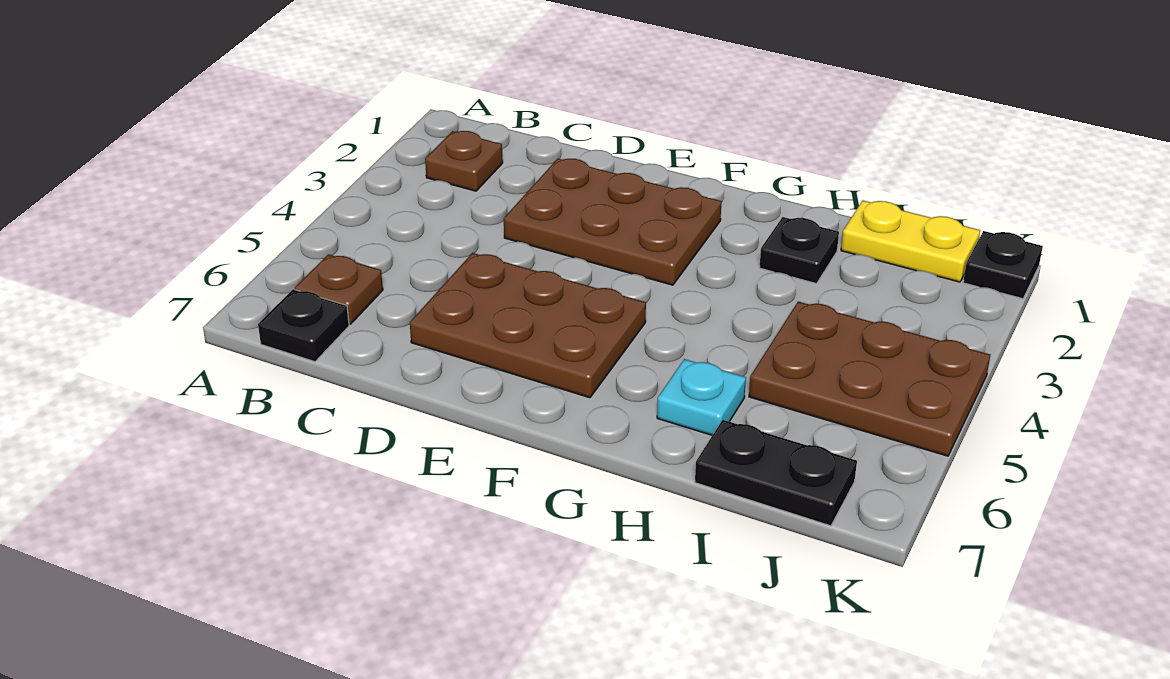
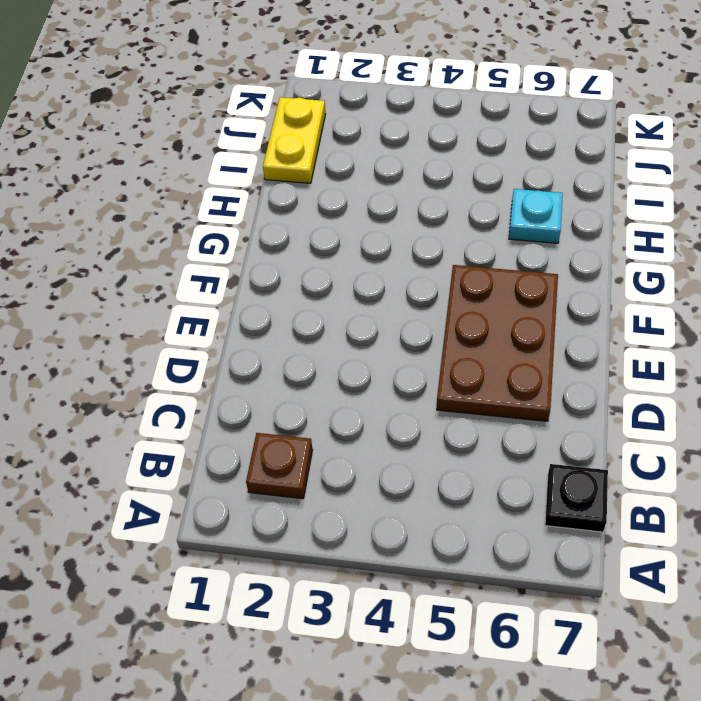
none -> brown plate B6 level 1
none -> brown plate D2:F3 level 1

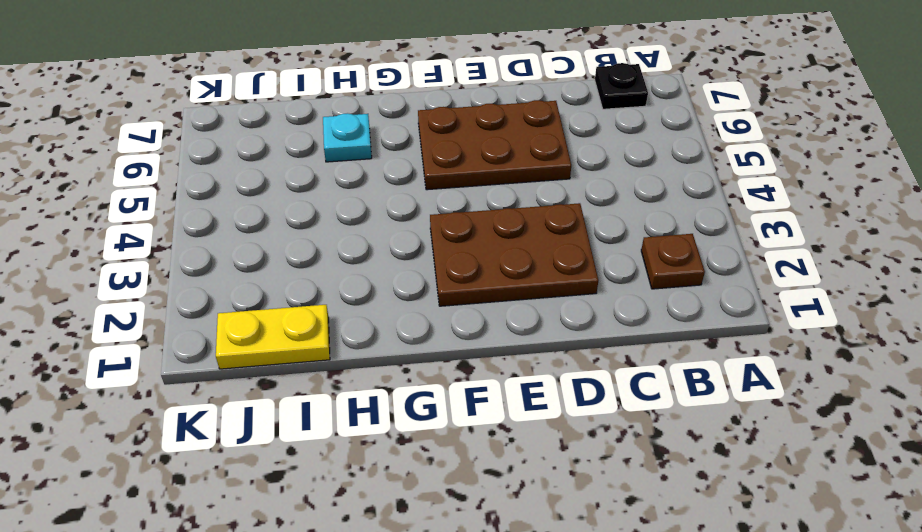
none -> brown plate B6 level 1
none -> black plate H2 level 1

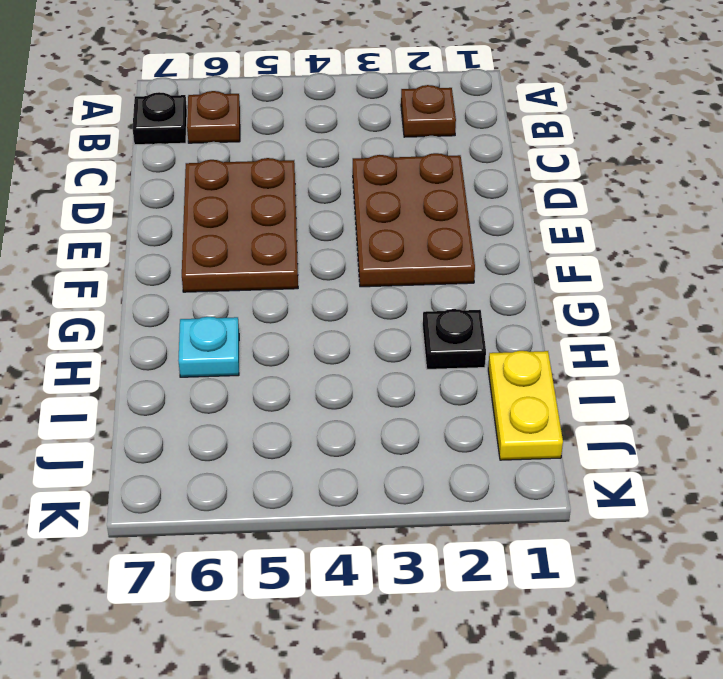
none -> brown plate I4:K5 level 1
none -> black plate I7:J7 level 1

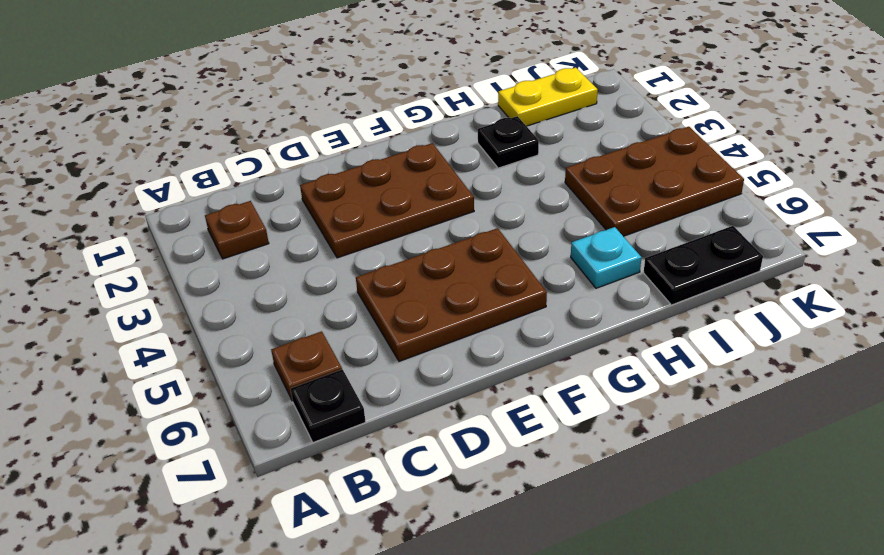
none -> black plate K1 level 1

